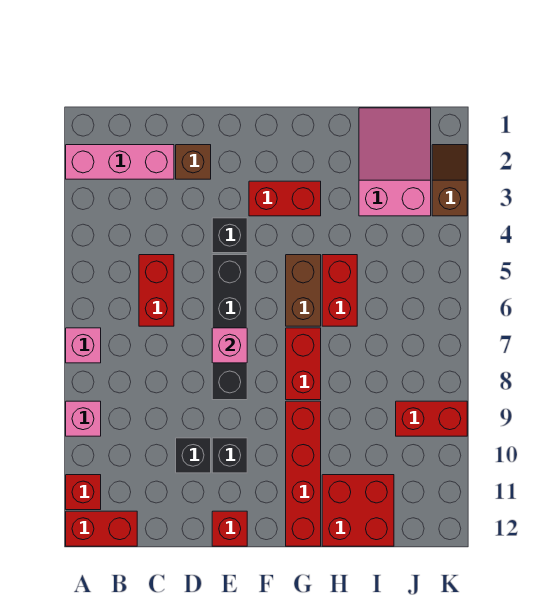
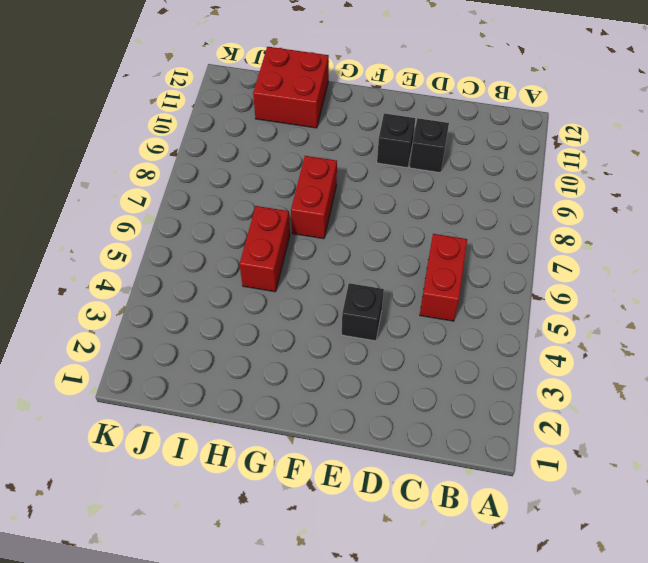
none -> pink brick A2:C2 level 1
none -> pink brick A7 level 1
none -> pink brick A9 level 1

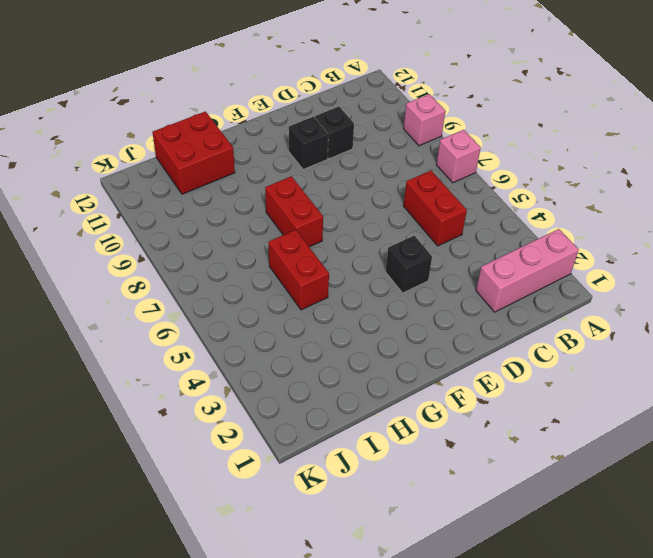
none -> red brick A11 level 1
none -> red brick A12:B12 level 1
none -> brown brick D2 level 1

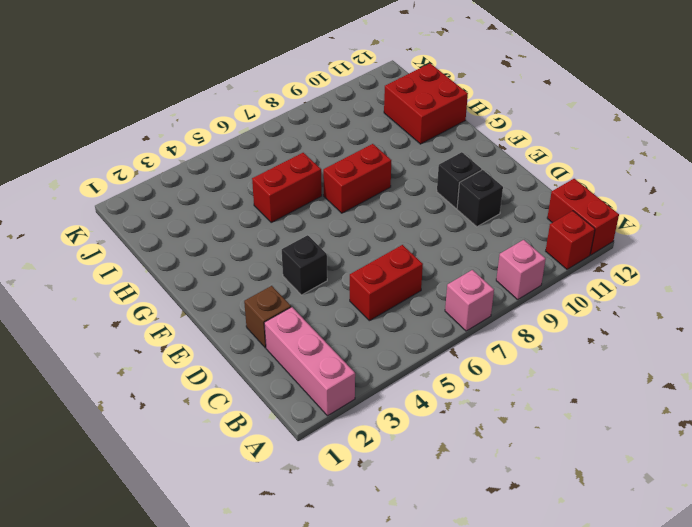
none -> black brick E5:E8 level 1
none -> red brick E12 level 1
none -> red brick F3:G3 level 1

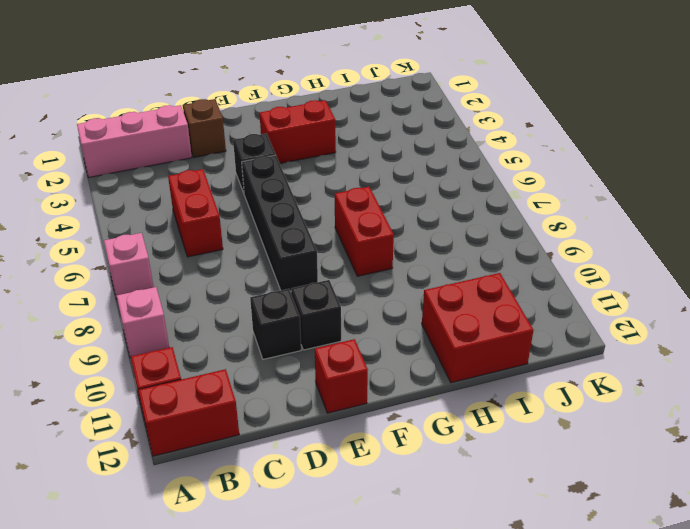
none -> brown brick G5:G6 level 1
none -> red brick G9:G12 level 1
none -> red brick H5:H6 level 1

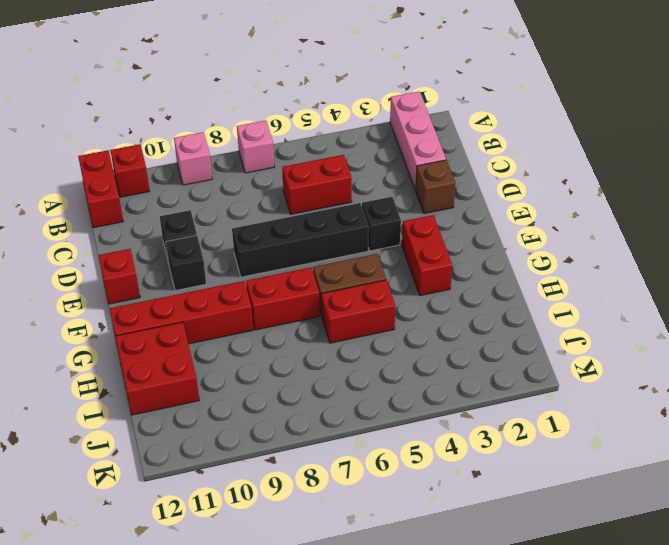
none -> pink slope I1:J3 level 1 top 3
none -> red brick J9:K9 level 1
none -> brown slope K2:K3 level 1 top 3

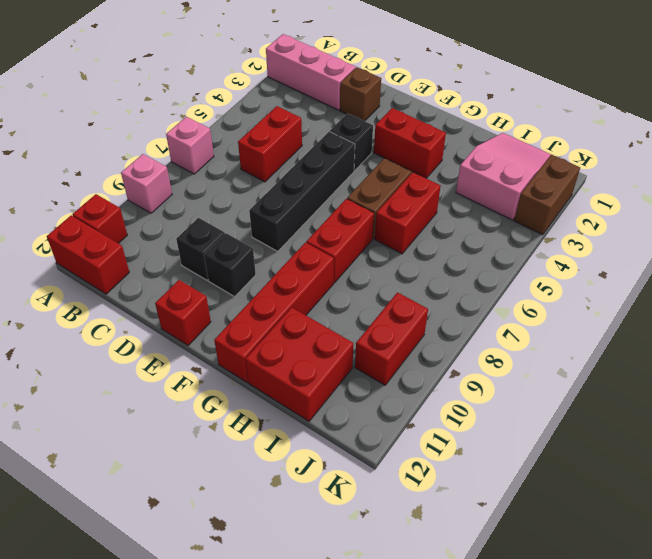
red brick J9:J10 level 1 -> red brick J9:K9 level 1
brown brick K2:K3 level 1 -> brown slope K2:K3 level 1 top 3
none -> pink brick E7 level 2

